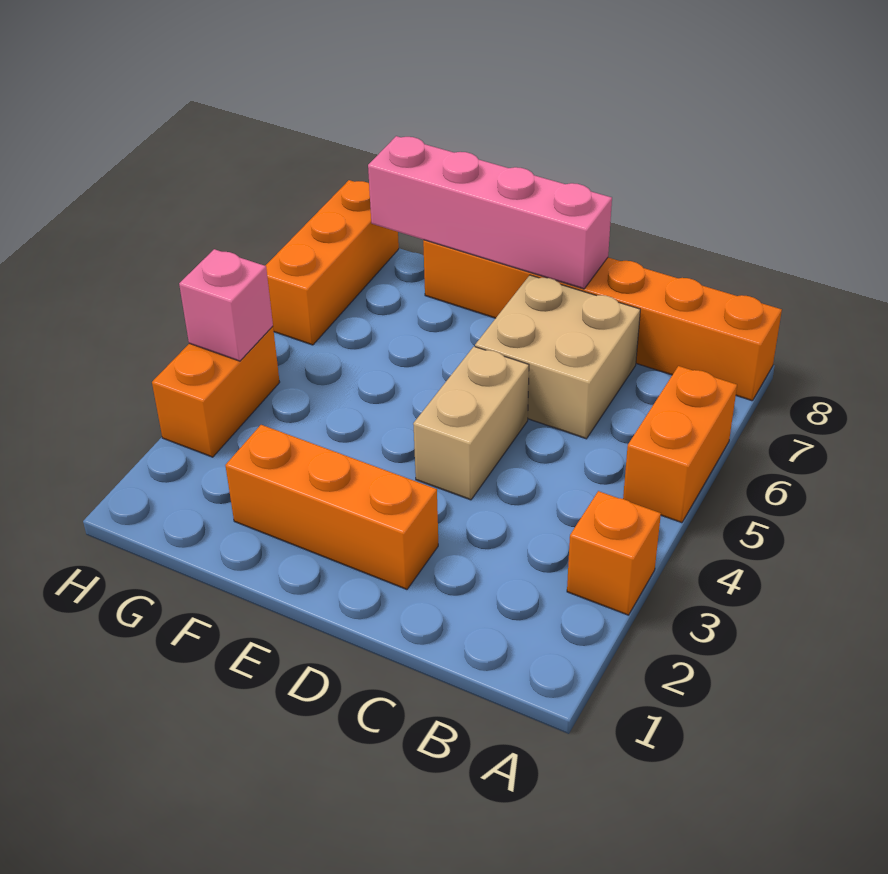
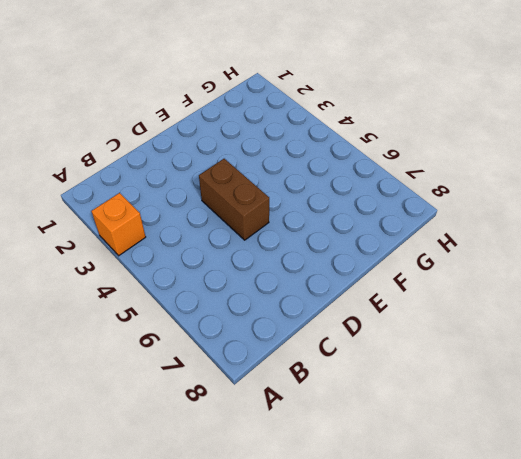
brown brick D4:D5 level 1 -> tan brick D4:D5 level 1
none -> orange brick A5:A6 level 1
none -> orange brick A8:F8 level 1

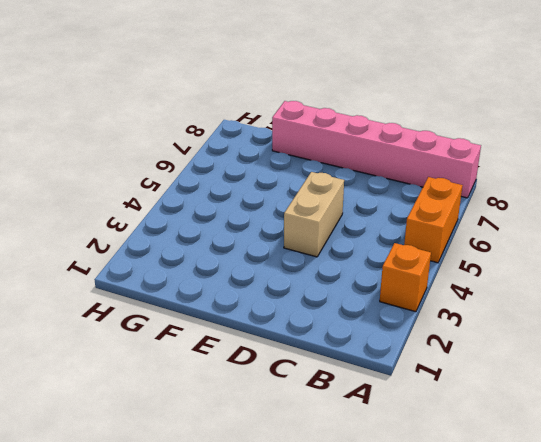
pink brick A8:F8 level 1 -> orange brick A8:F8 level 1
none -> tan brick C6:D7 level 1
none -> orange brick D2:F2 level 1

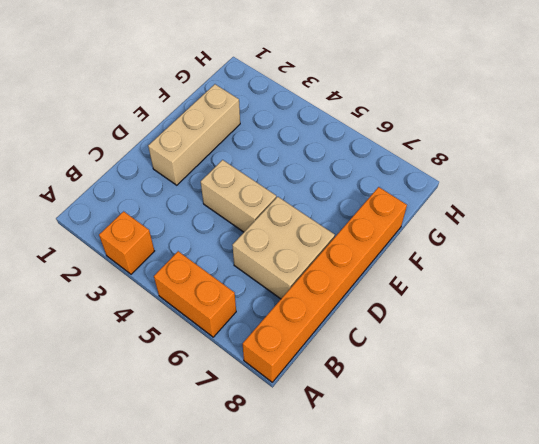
tan brick D2:F2 level 1 -> orange brick D2:F2 level 1
none -> orange brick H3:H4 level 1
none -> orange brick H6:H8 level 1

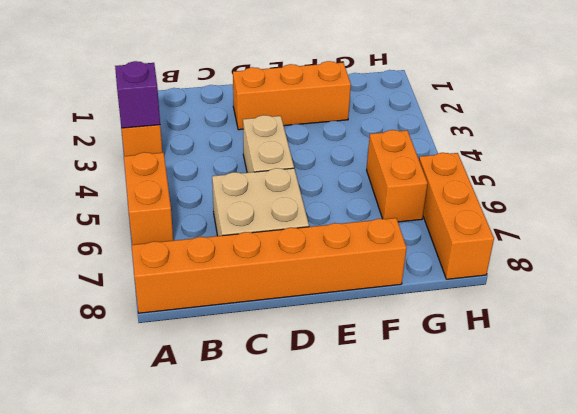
purple brick A3 level 2 -> none
orange brick G5:G6 level 1 -> orange brick H3:H4 level 1
none -> pink brick D8:G8 level 2
none -> pink brick H4 level 2

